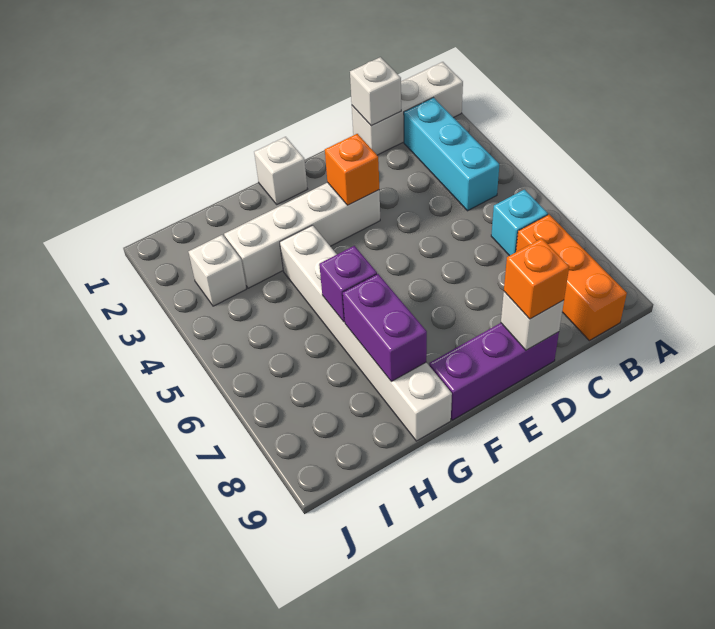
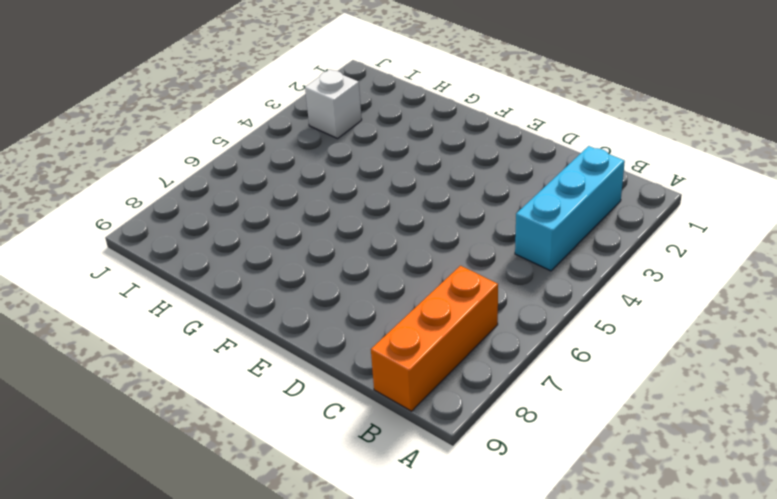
none -> white brick A1:C1 level 1
none -> cyan brick B6 level 1
none -> purple brick D9:F9 level 1

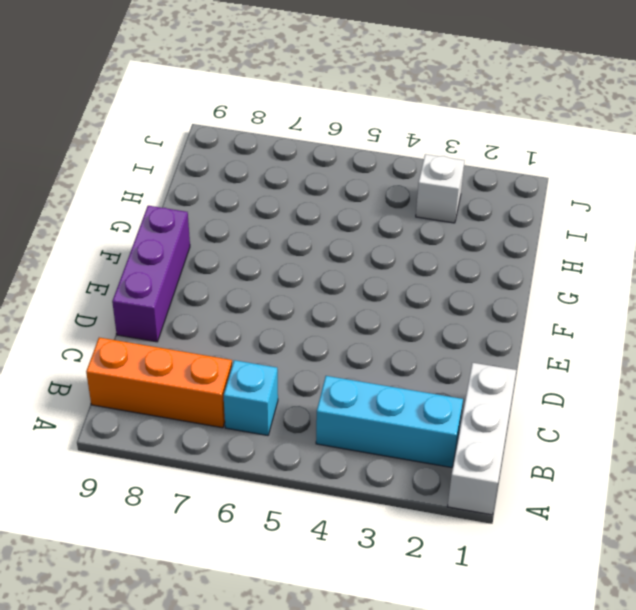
none -> white brick E3:H3 level 1
none -> white brick F1 level 1
none -> white brick G4:G9 level 1

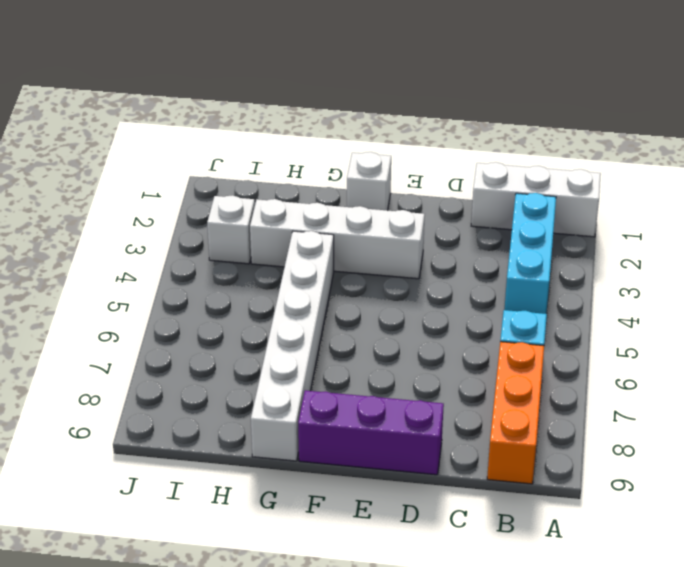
none -> white brick C1 level 2
none -> white brick D9 level 2
none -> orange brick E3 level 2

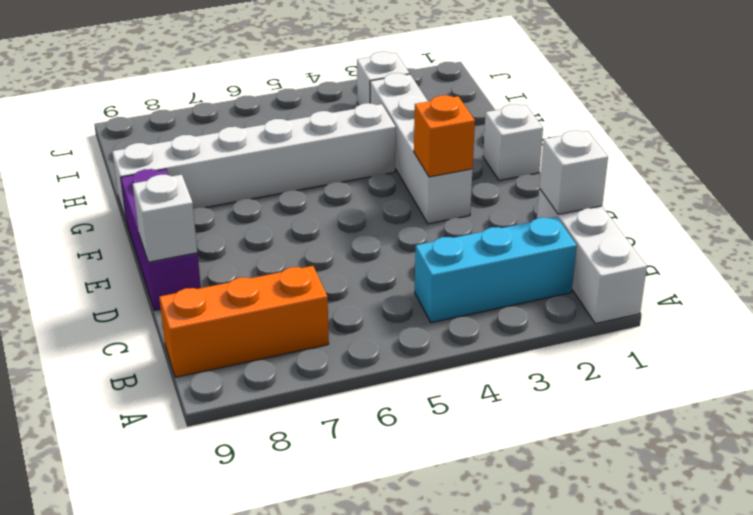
none -> cyan brick B6 level 1
none -> purple brick G6 level 2
none -> purple brick G7:G8 level 2

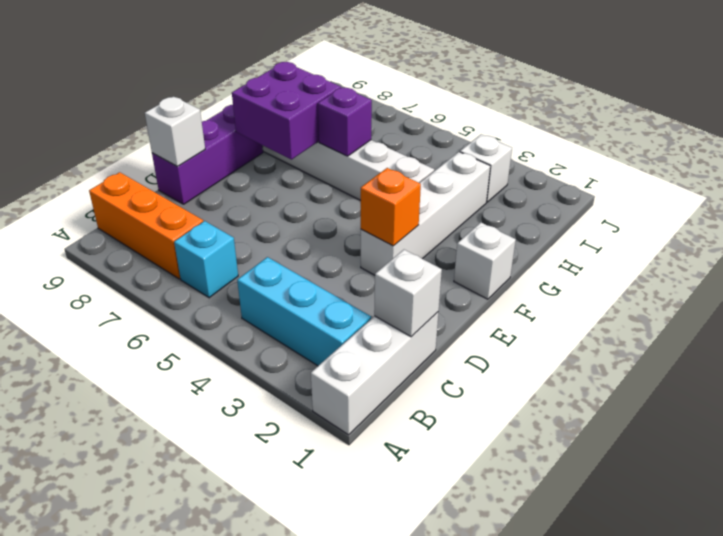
purple brick F7:G8 level 2 -> purple brick G7:G8 level 2
none -> orange brick D9 level 3

